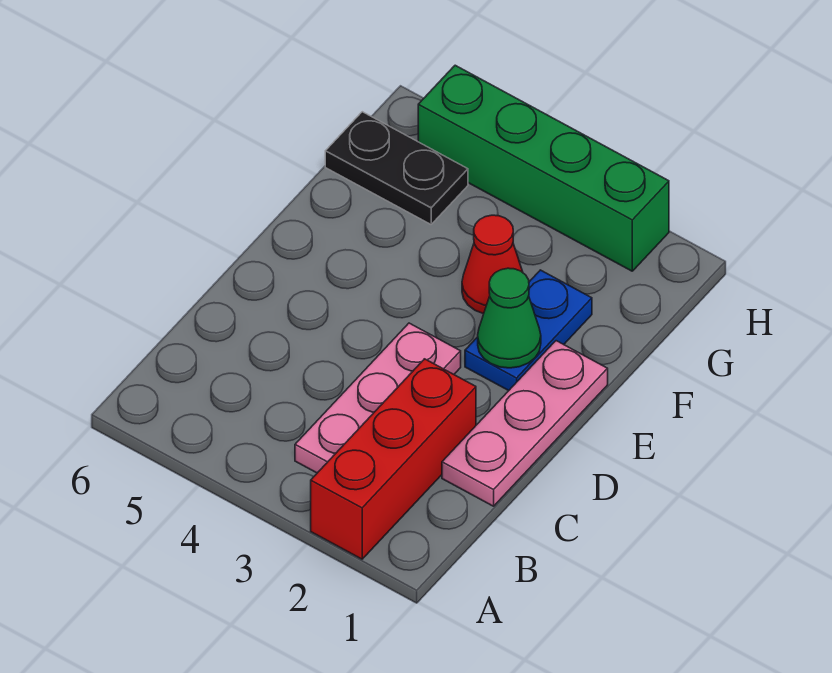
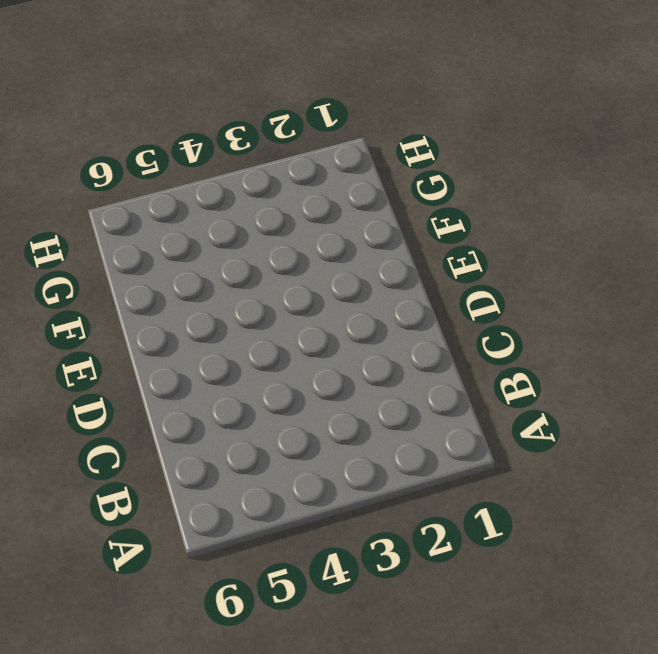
none -> red brick A2:C2 level 1
none -> pink plate B3:D3 level 1

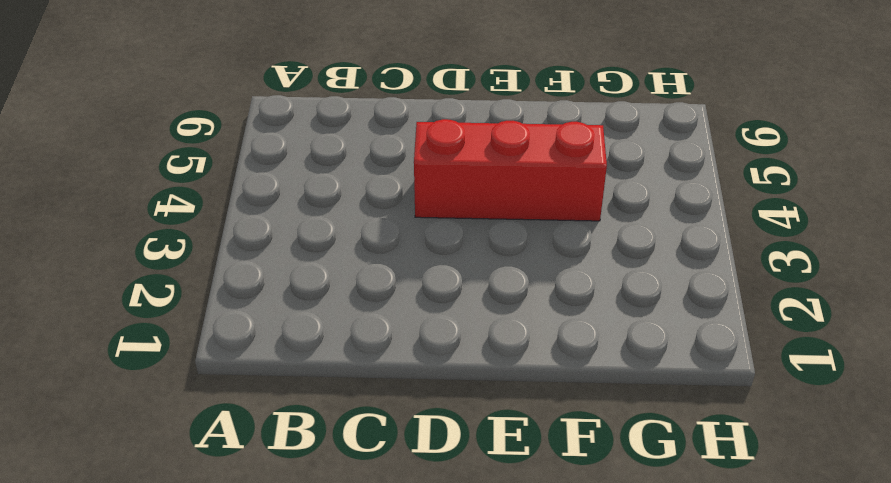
red brick D4:F4 level 1 -> red brick A2:C2 level 1
none -> pink plate B3:D3 level 1
none -> pink plate C1:E1 level 1

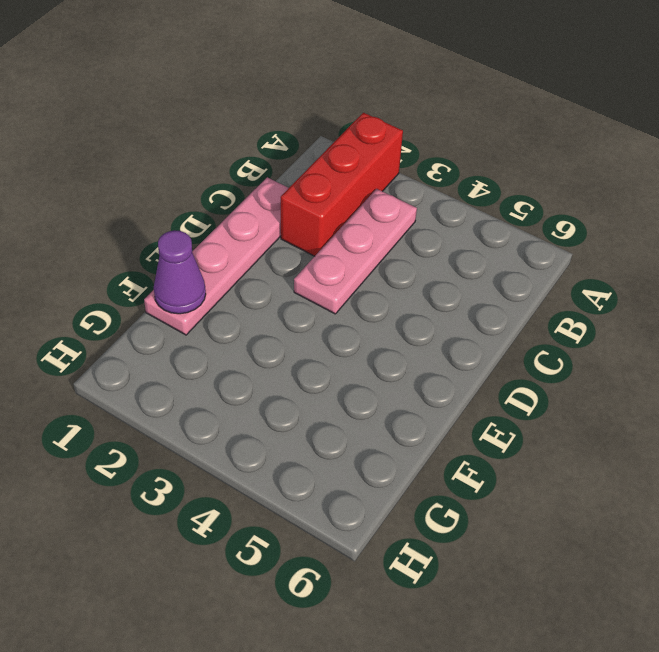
pink plate C1:F1 level 1 -> pink plate C1:E1 level 1
purple cone F1 level 2 -> none
none -> blue plate E2:F2 level 1
none -> red cone F3 level 1

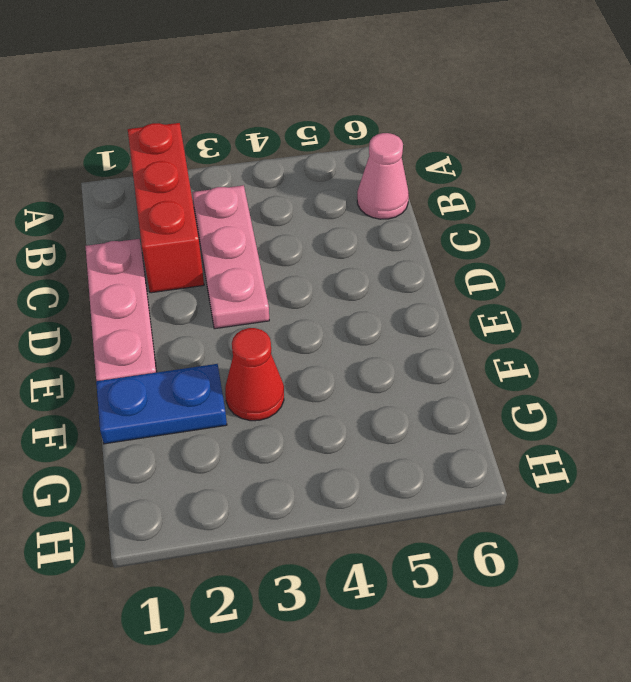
pink cone B6 level 1 -> none
blue plate F1:F2 level 1 -> blue plate E2:F2 level 1
none -> black plate G5:G6 level 1
none -> green brick H2:H5 level 1

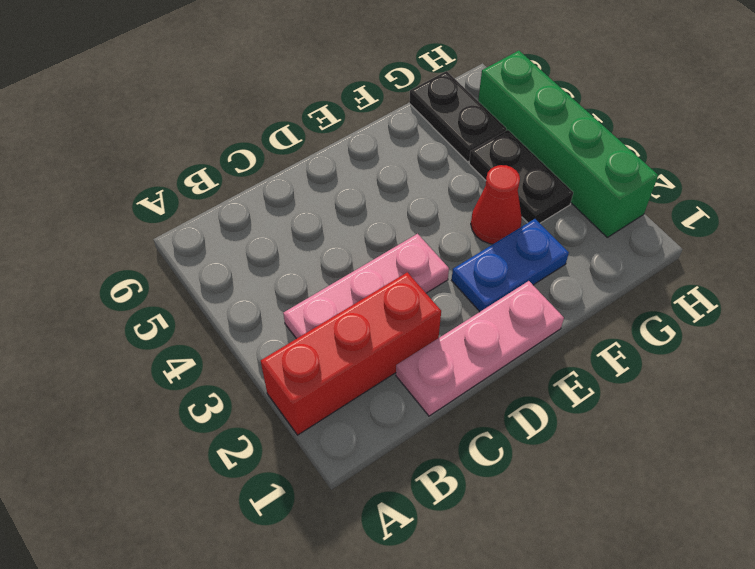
black plate G3:G4 level 1 -> none
none -> green cone E2 level 2

